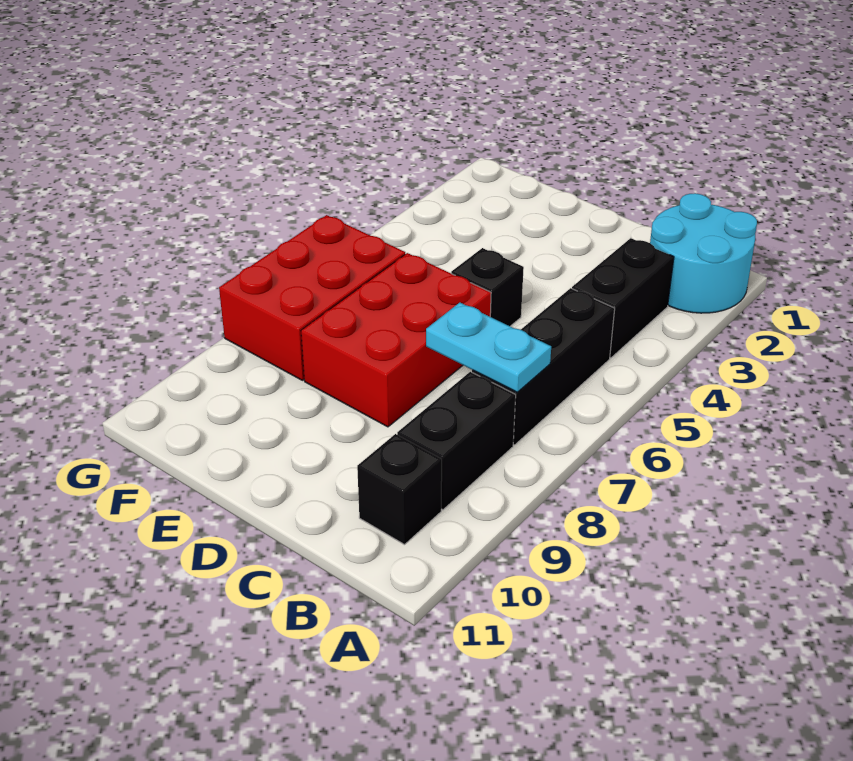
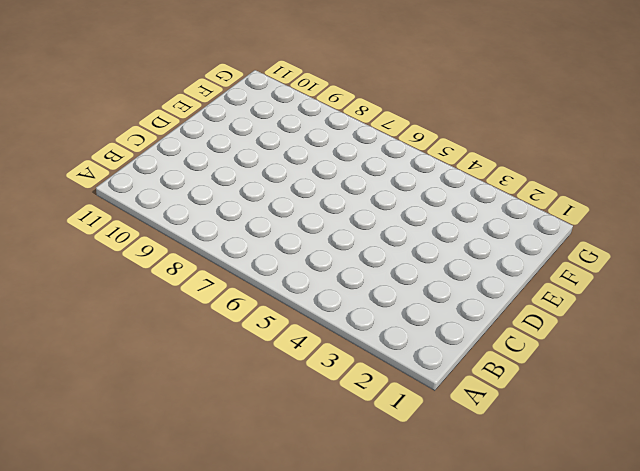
none -> cyan round brick A1:B2 level 1
none -> black brick B3:B4 level 1

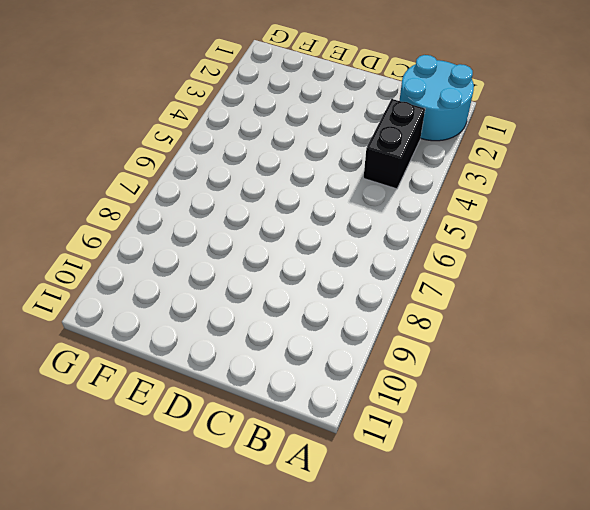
none -> black brick B5:B7 level 1
none -> black brick B8:B9 level 1

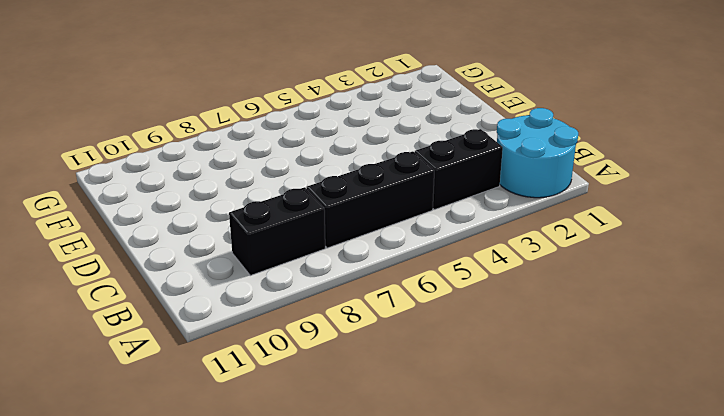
none -> black brick B10 level 1
none -> black brick D5 level 1

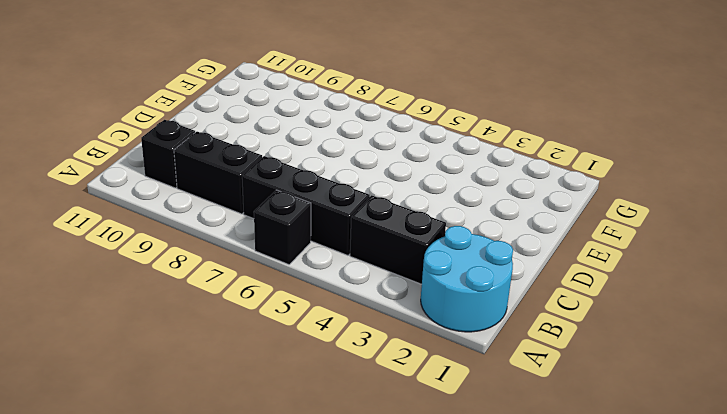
black brick A6 level 1 -> black brick D5 level 1
none -> red brick D6:E8 level 1
none -> red brick F6:G8 level 1

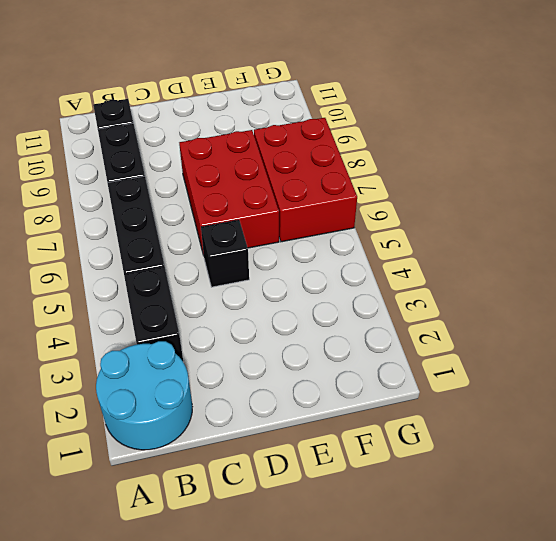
none -> cyan plate B7:C7 level 2

